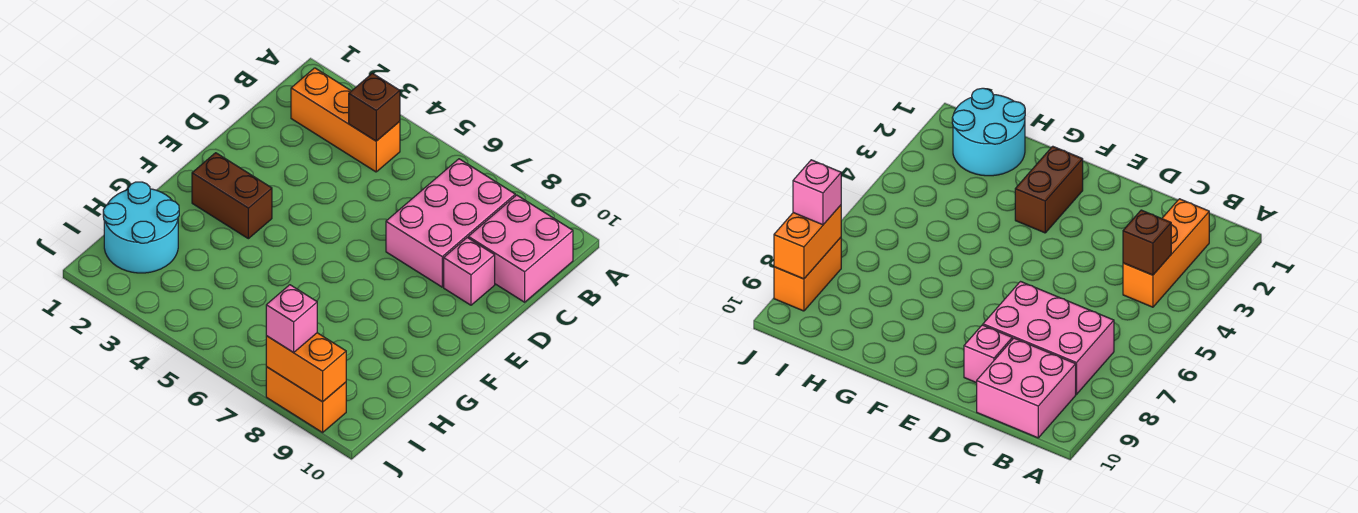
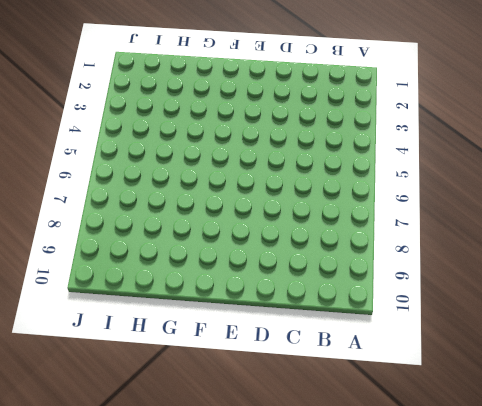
none -> orange brick B2:B4 level 1
none -> pink brick B7:D8 level 1

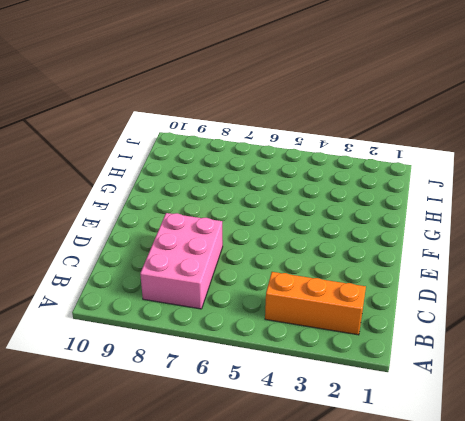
none -> pink brick B9:C10 level 1
none -> pink brick D9 level 1

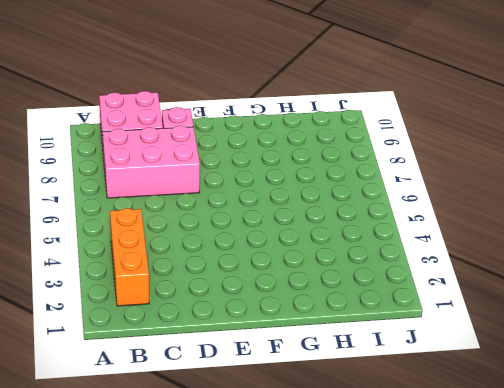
none -> brown brick F2:F3 level 1
none -> cyan round brick H1:I2 level 1

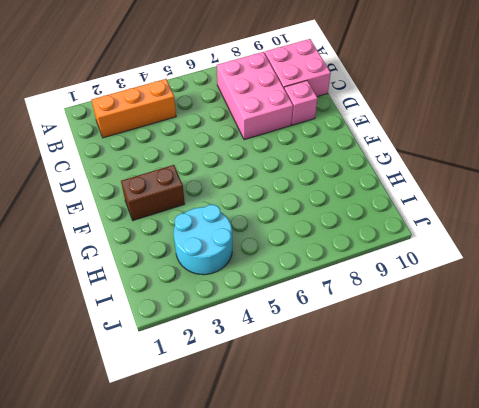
cyan round brick H3:I4 level 1 -> cyan round brick H1:I2 level 1
none -> orange brick J8:J9 level 1
none -> brown brick B4 level 2

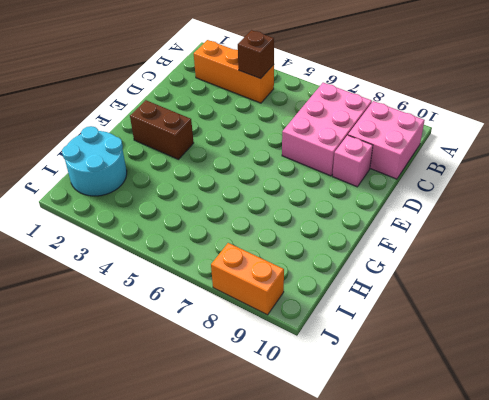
none -> orange brick J8:J9 level 2
none -> pink brick J8 level 3

